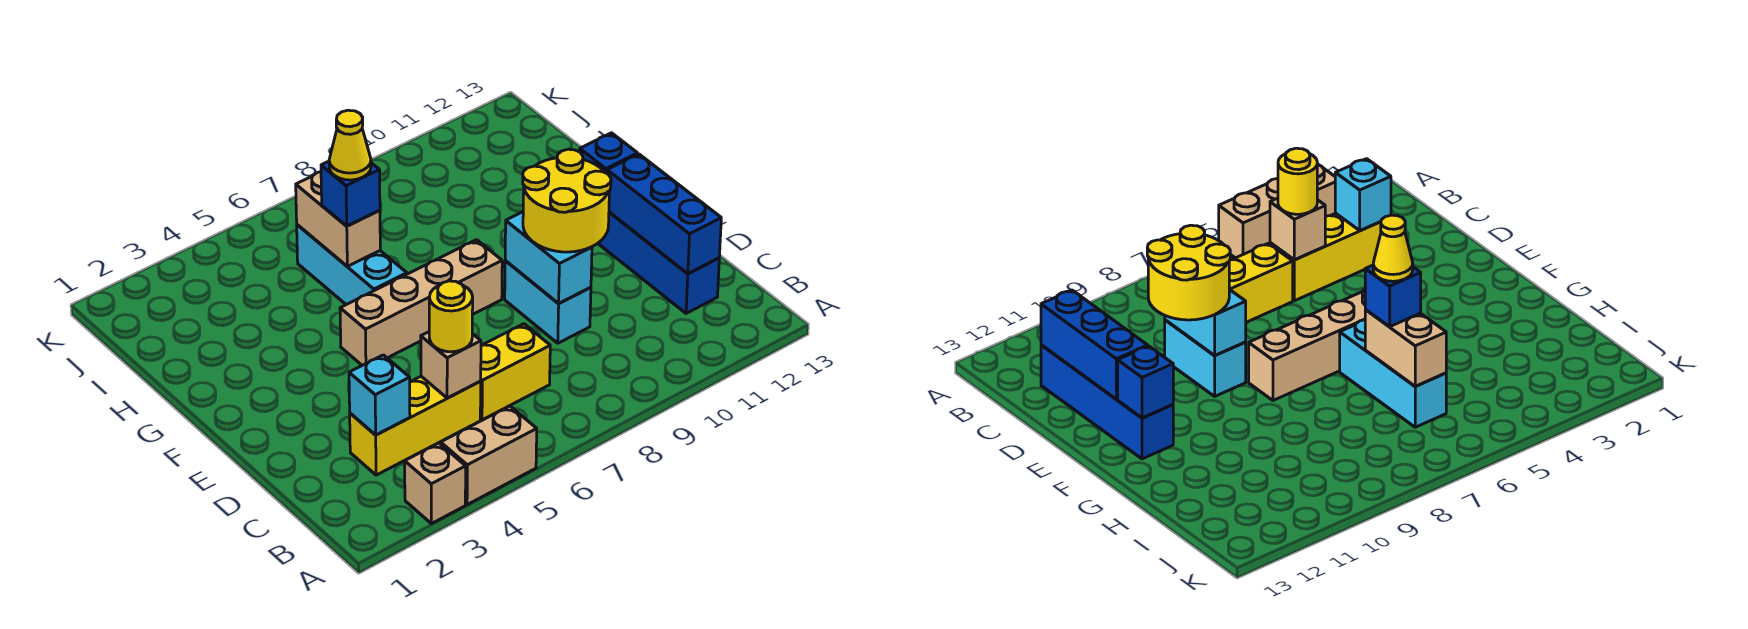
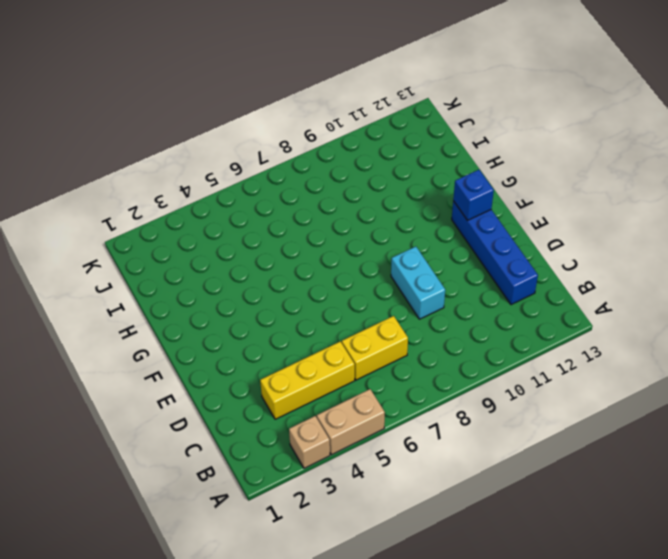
none -> tan brick F5:F8 level 1
none -> cyan brick G6:I6 level 1
none -> cyan brick C3 level 2

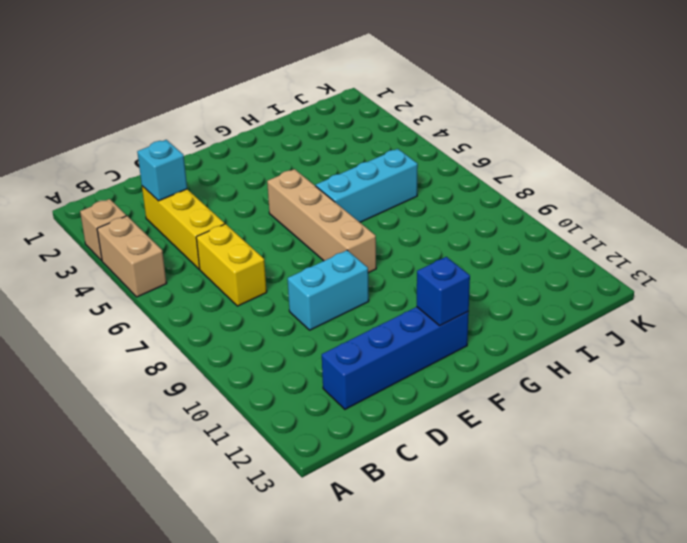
none -> tan brick C5 level 2
none -> blue brick C12:E12 level 2
none -> cyan brick D9:E9 level 2

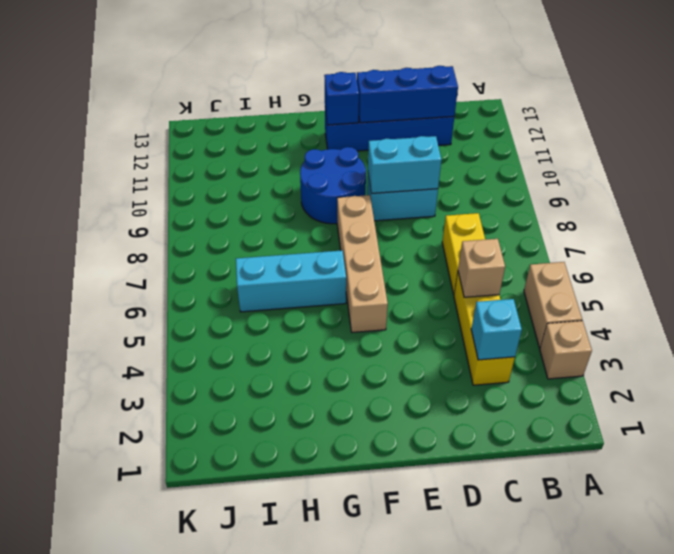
blue round brick F9:G10 level 1 -> none
none -> tan brick H6:I6 level 2
none -> yellow round brick C5 level 3
none -> yellow round brick D9:E10 level 3

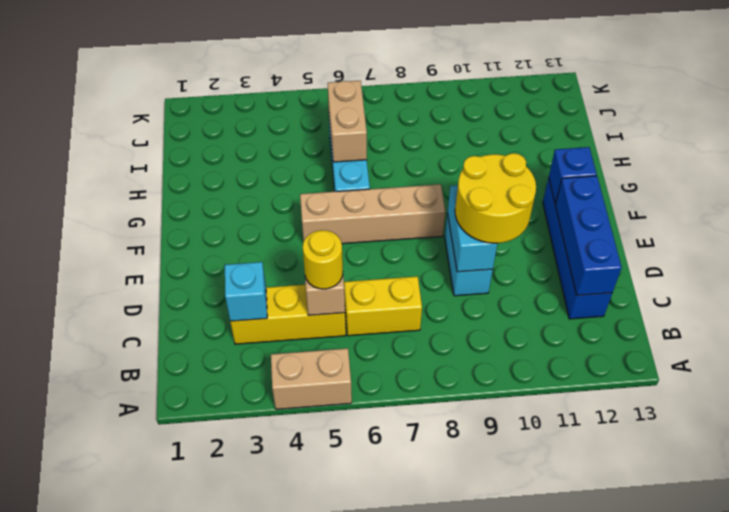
none -> tan brick A3 level 1
none -> blue brick H6 level 3
none -> yellow cone H6 level 4

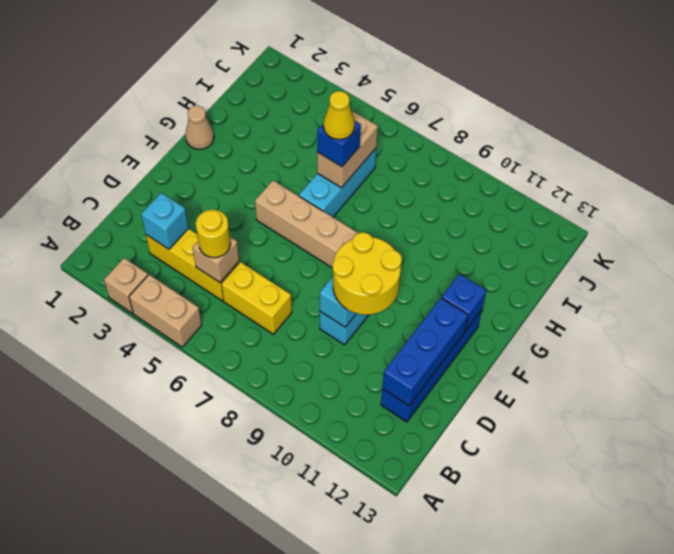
tan cone G1 level 1 -> none

